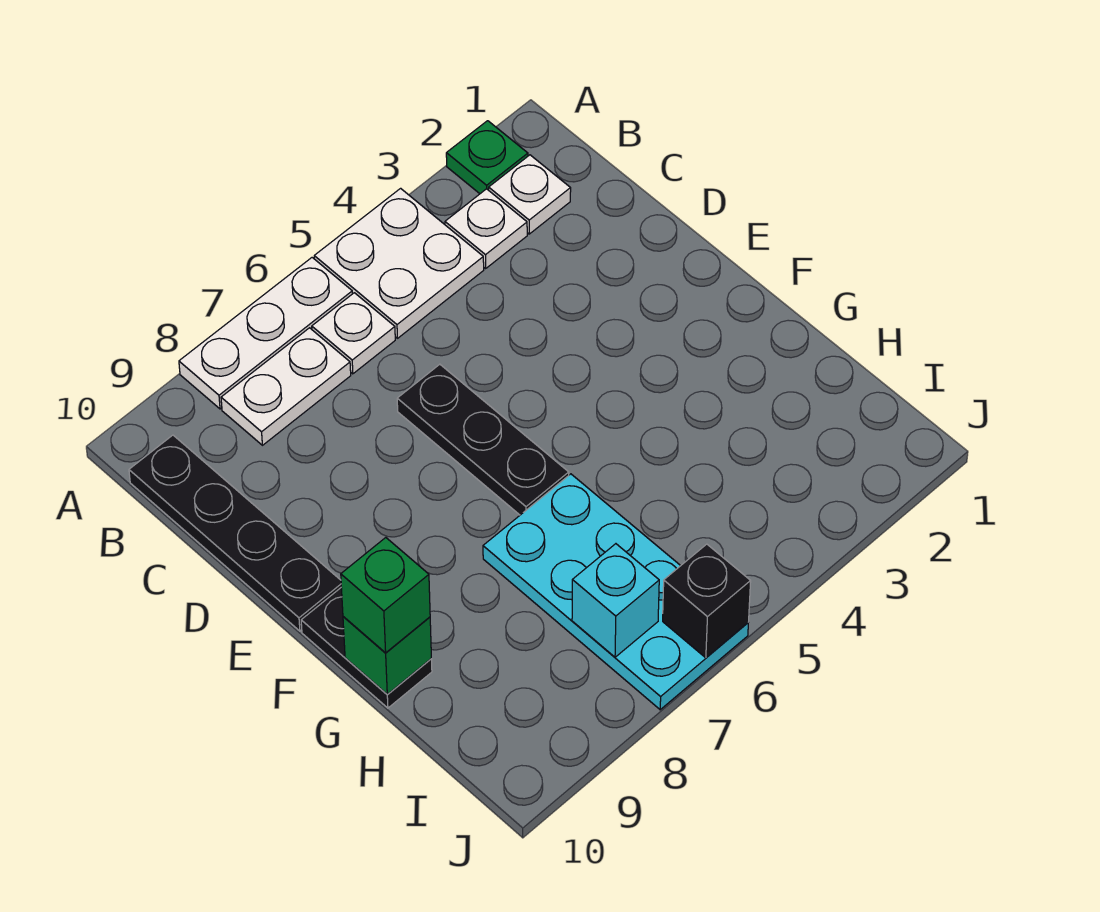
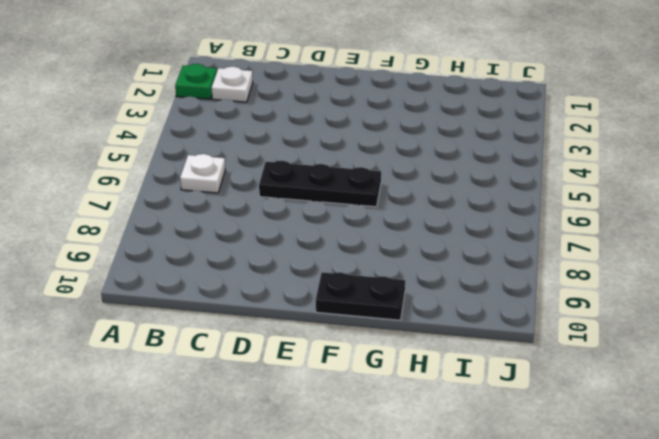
none -> white plate A4:B5 level 1
none -> white plate A6:A8 level 1
none -> white plate B3 level 1

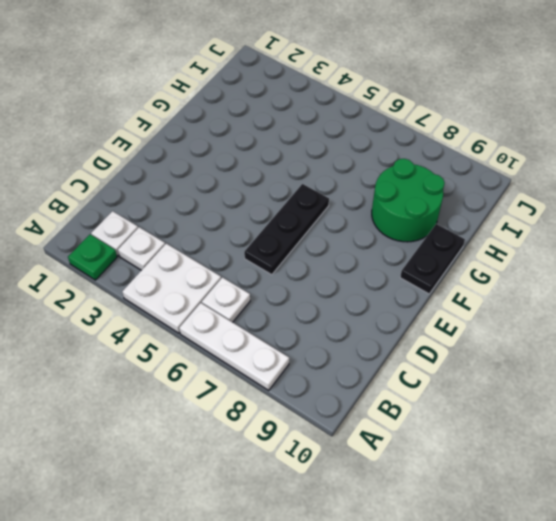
green round brick G8:H9 level 1 -> none
none -> white plate B7:B8 level 1
none -> black plate B10:E10 level 1
none -> cyan plate G6:J7 level 1

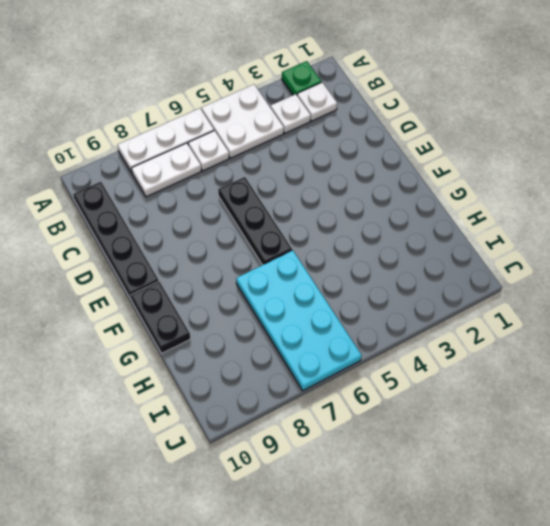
none -> green brick G10 level 2
none -> cyan brick I7 level 2
none -> black brick J6 level 2

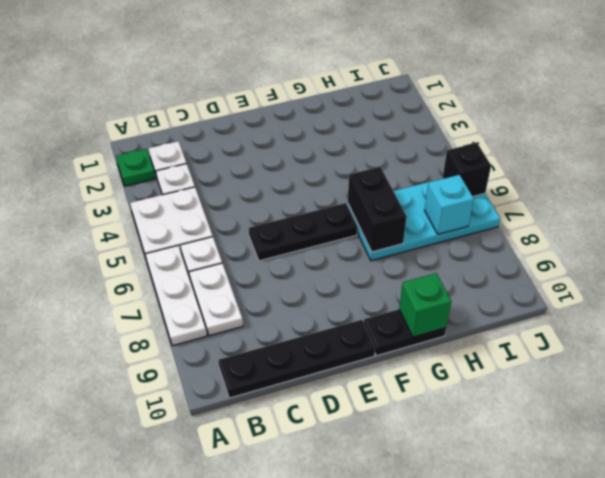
black brick G6:G7 level 2 -> none
none -> green brick G10 level 3

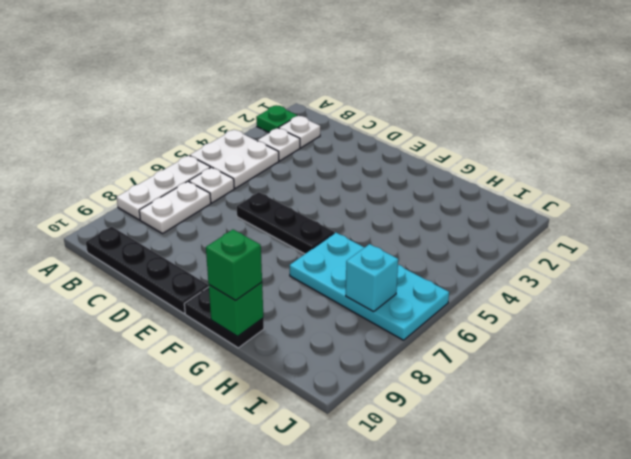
none -> black brick J6 level 2

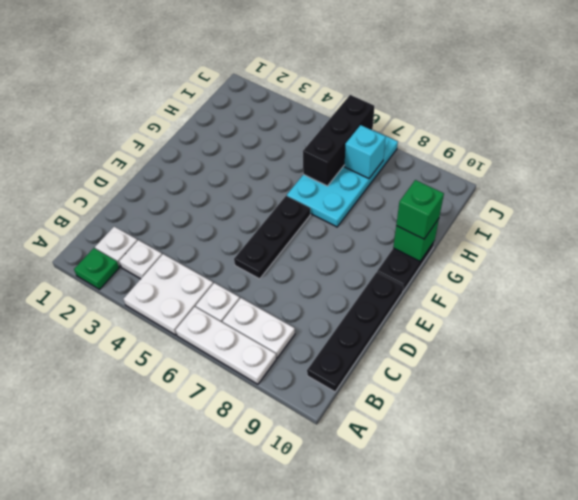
black brick H6:J6 level 2 -> black brick J6 level 2

